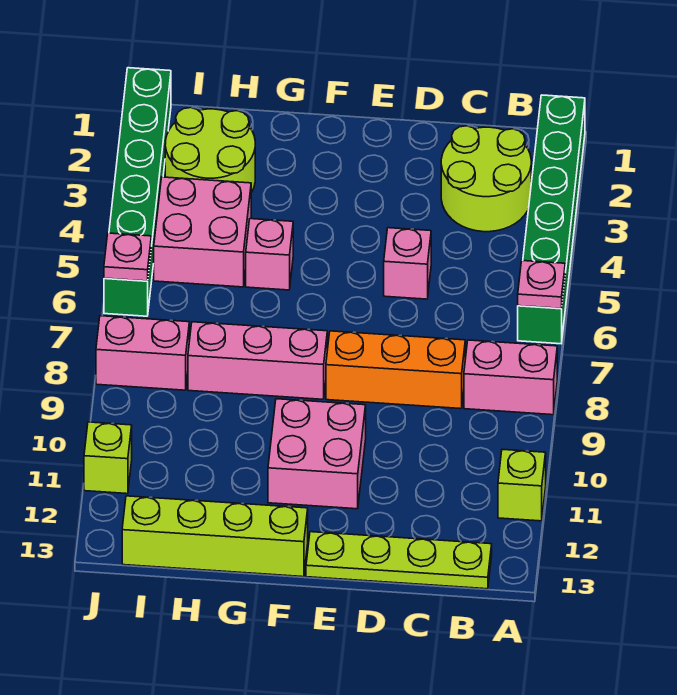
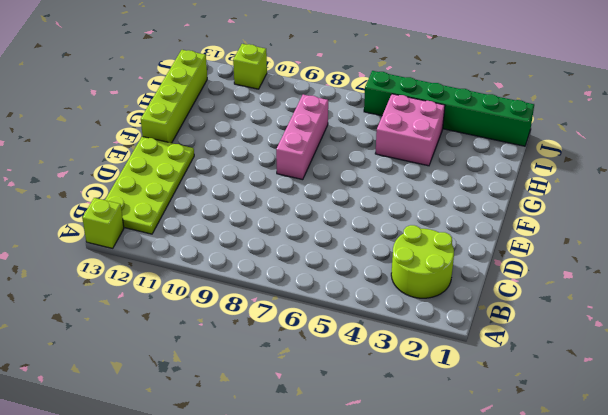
lime brick A13 level 1 -> lime brick A11 level 1
lime plate B12:E13 level 1 -> lime plate B13:E13 level 1
none -> green brick A1:A6 level 1
none -> pink brick A8:B8 level 1
none -> orange brick C8:E8 level 1

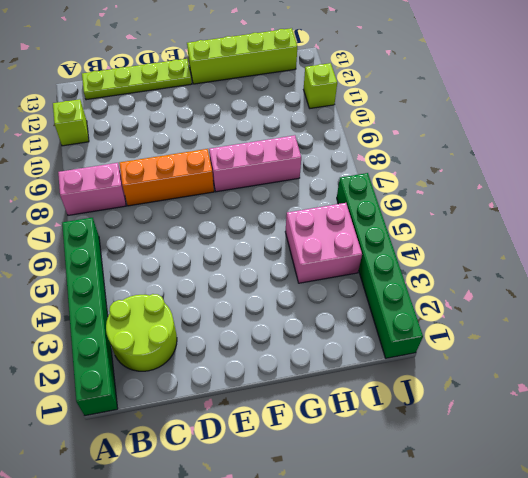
none -> pink brick D5 level 1
none -> pink brick E10:F11 level 1
none -> pink brick G5 level 1

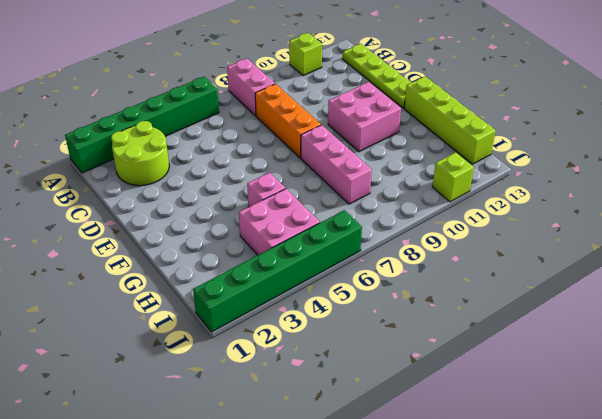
none -> pink brick D5 level 1
none -> lime round brick H2:I3 level 1
none -> pink brick I8:J8 level 1

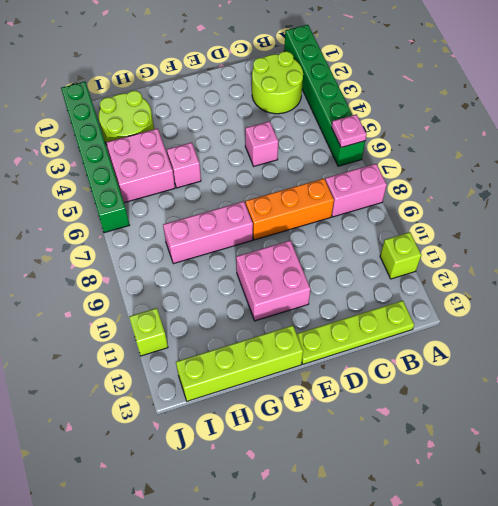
none -> pink brick I8:J8 level 1
none -> pink plate J6 level 2

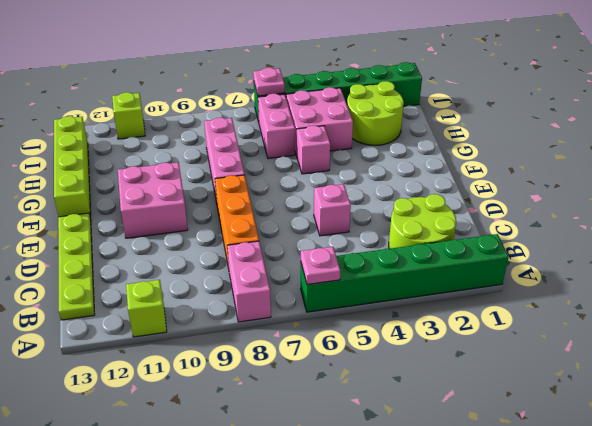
pink brick H6:I6 level 1 -> pink brick I8:J8 level 1

